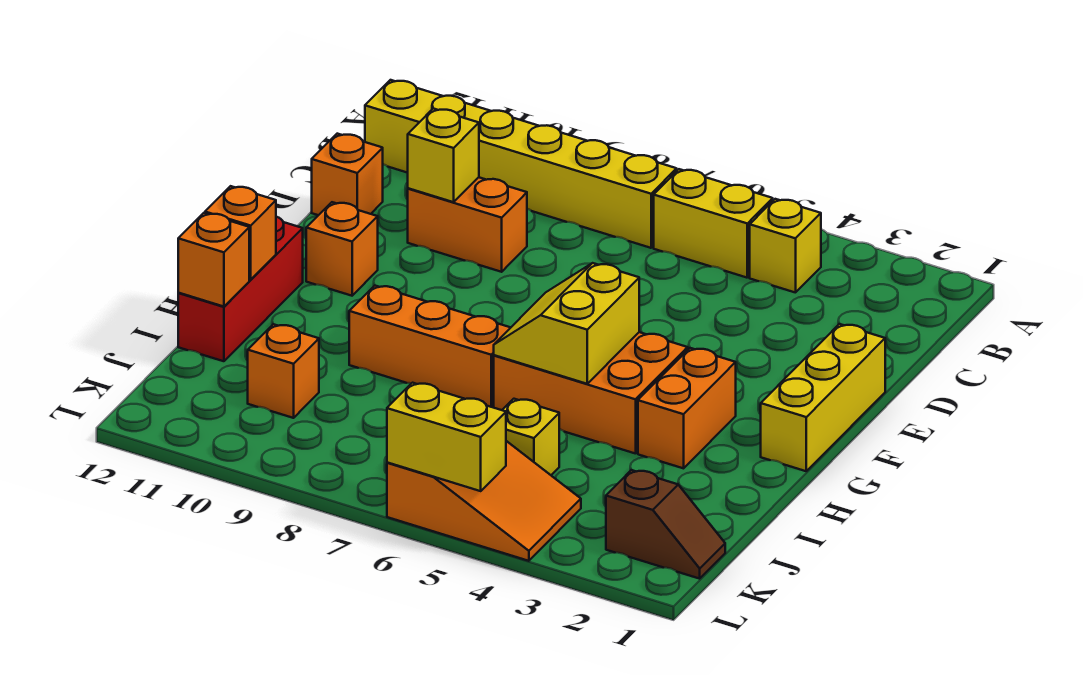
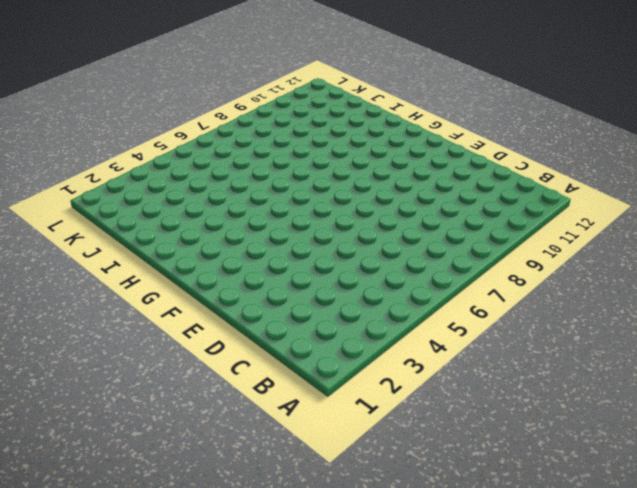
none -> yellow brick B4 level 1
none -> yellow brick B5:B6 level 1
none -> yellow brick B7:B12 level 1

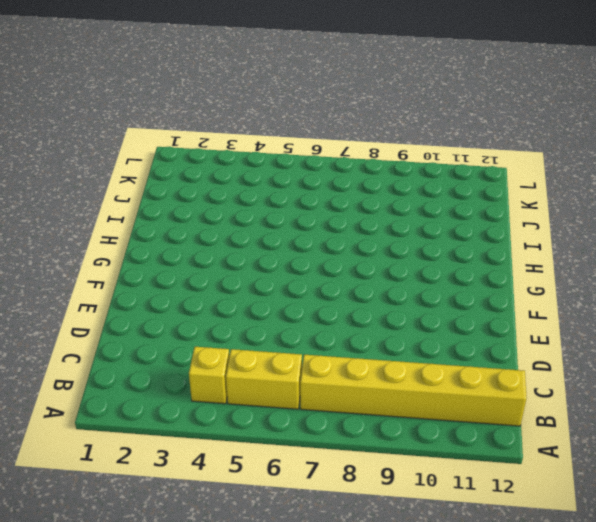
none -> orange brick D9:D10 level 1
none -> orange brick D12 level 1
none -> yellow brick E1:G1 level 1

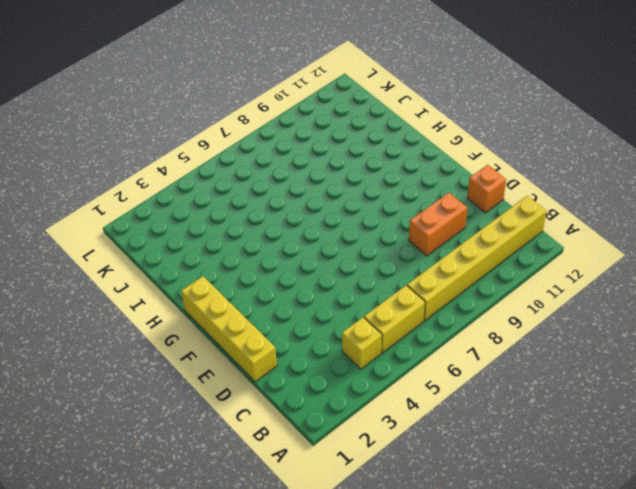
yellow brick D1:G1 level 1 -> yellow brick E1:G1 level 1
none -> orange brick F11 level 1
none -> orange brick G3:H3 level 1
none -> orange brick G4:H6 level 1

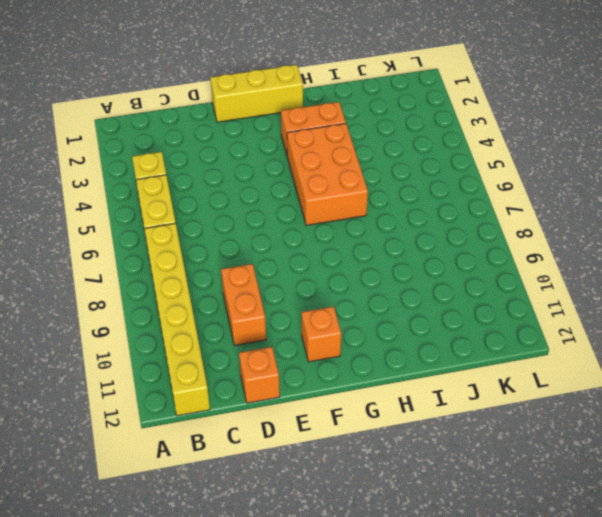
none -> red brick G12:I12 level 1
none -> orange brick H7:H9 level 1
none -> yellow brick J5 level 1

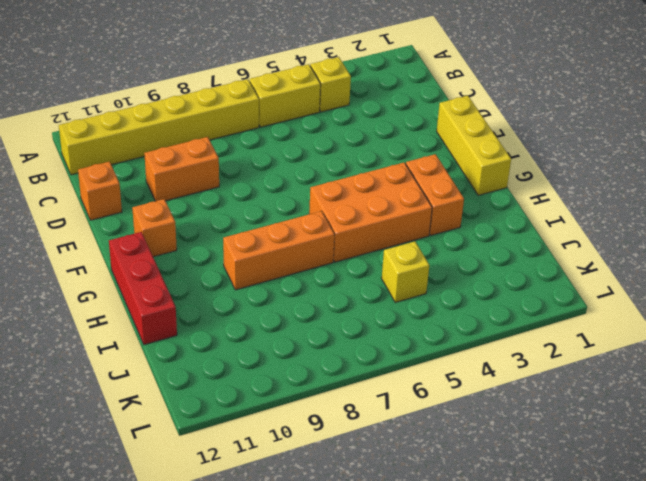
none -> orange brick J10 level 1
none -> brown slope K1:K2 level 1 top 2
none -> orange slope K4:L6 level 1 top 6

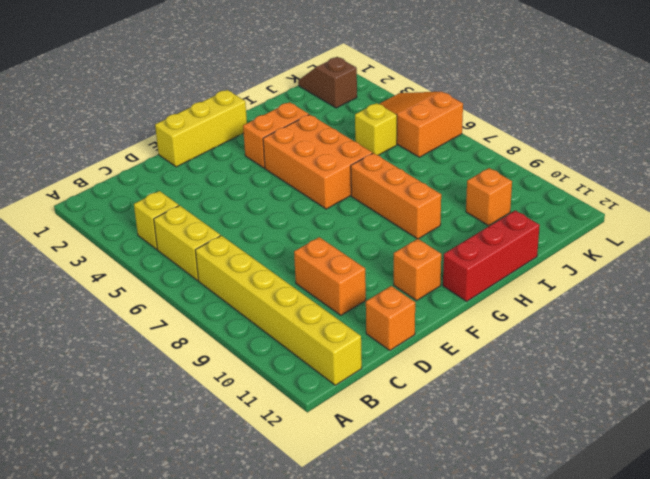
none -> yellow brick D10 level 2
none -> yellow slope G5:H6 level 2 top 5
none -> orange brick H12 level 2

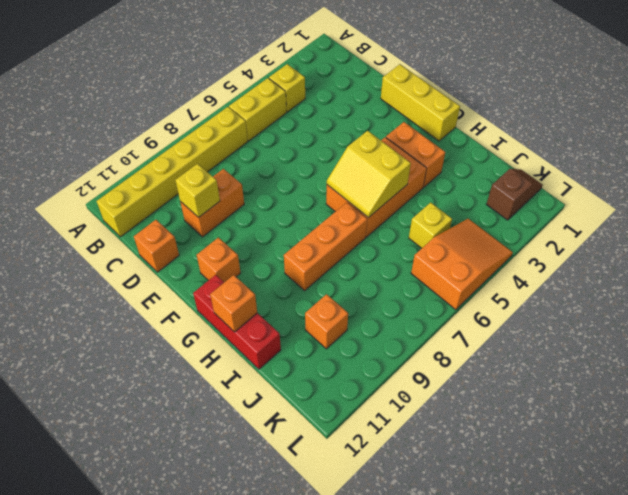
none -> orange brick I12 level 2
none -> yellow brick L5:L6 level 2

